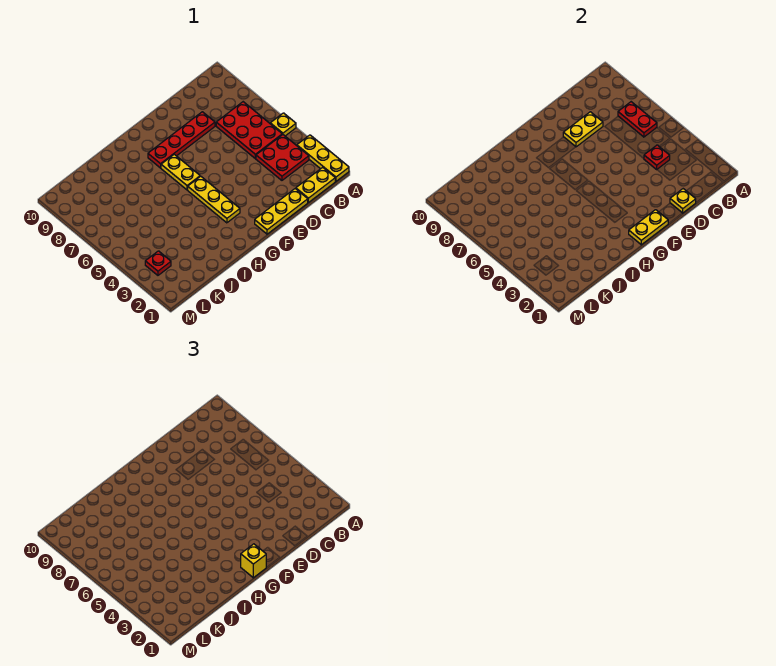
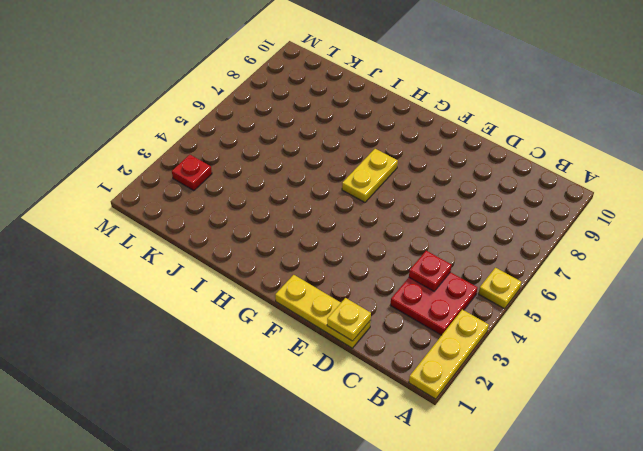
none -> yellow plate B1:C1 level 1
none -> red plate B5:C7 level 1
none -> red plate D8:G8 level 1

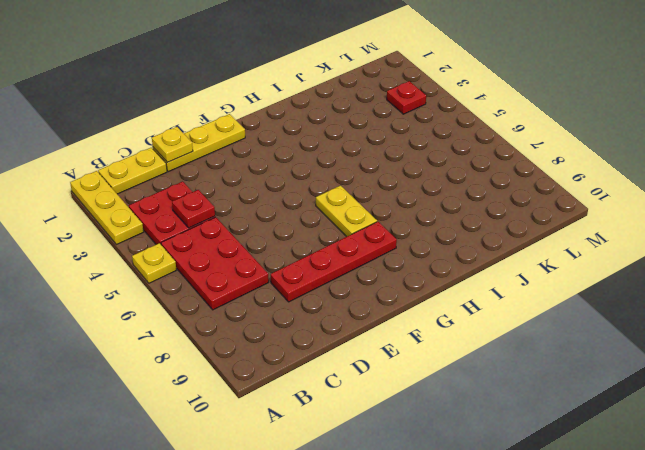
none -> yellow plate G3:G5 level 1
none -> red plate B6:B7 level 2
none -> yellow plate D8:E8 level 2

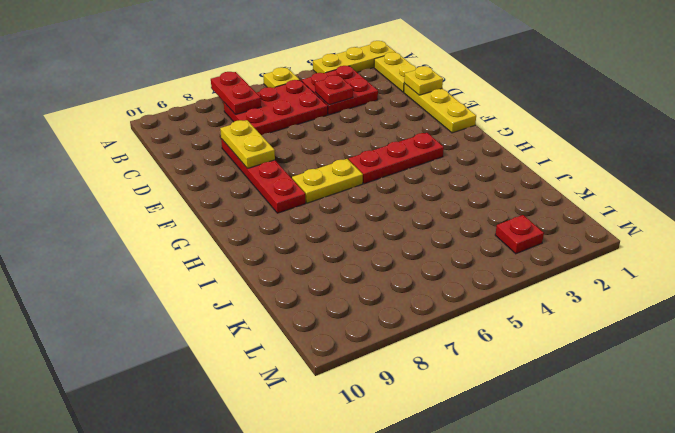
red plate A7:B7 level 2 -> red plate B6:B7 level 2
red plate G3:G5 level 1 -> yellow plate G3:G5 level 1
none -> yellow plate F1:G1 level 2
none -> yellow brick G1 level 3

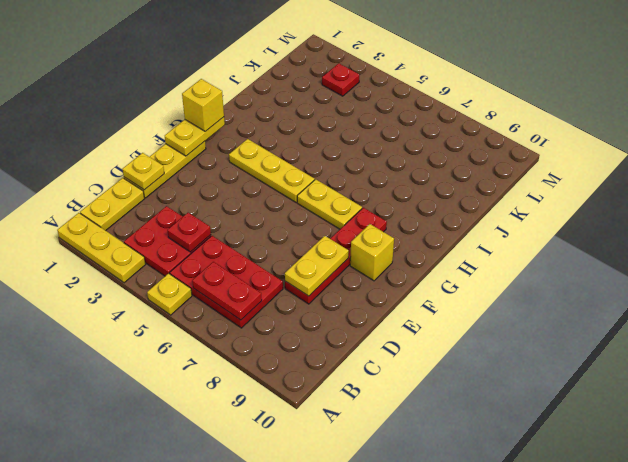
yellow brick F9 level 1 -> none

